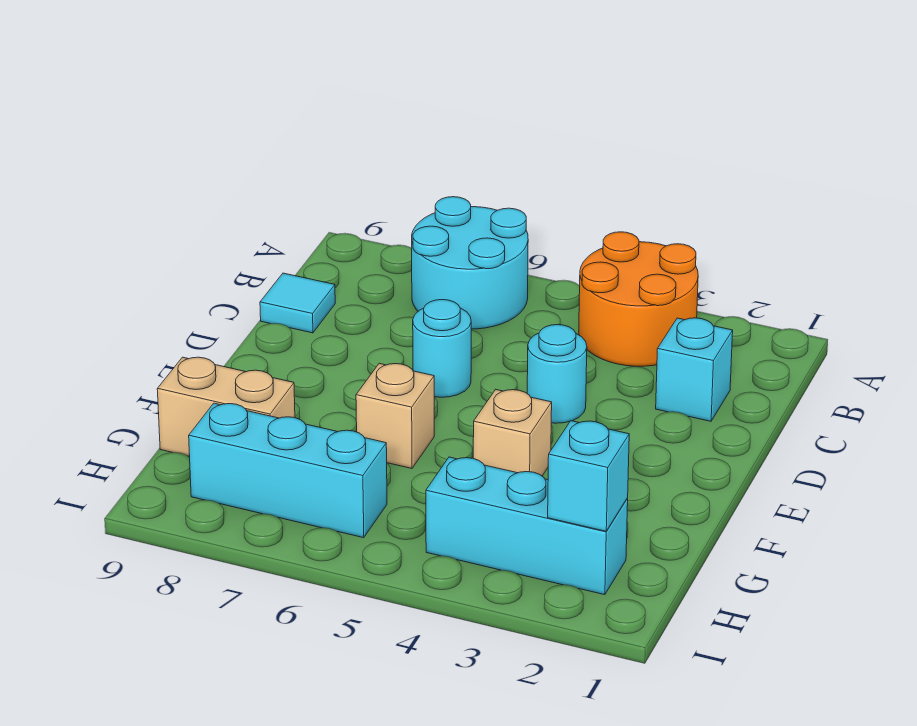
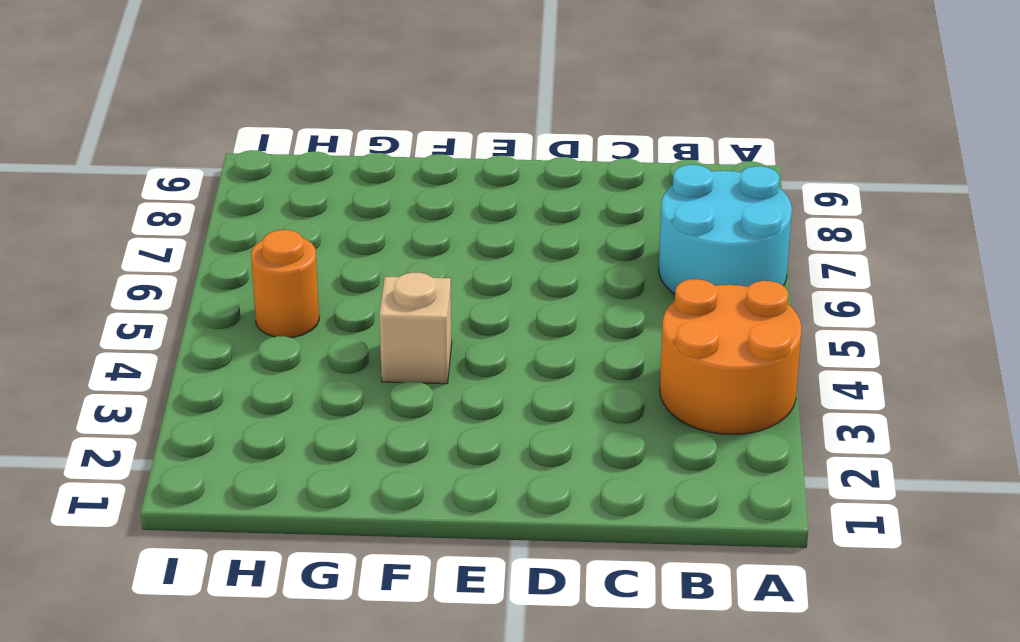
orange round brick H5 level 1 -> none
none -> cyan brick C2 level 1
none -> cyan tile C9 level 1
none -> cyan round brick D4 level 1

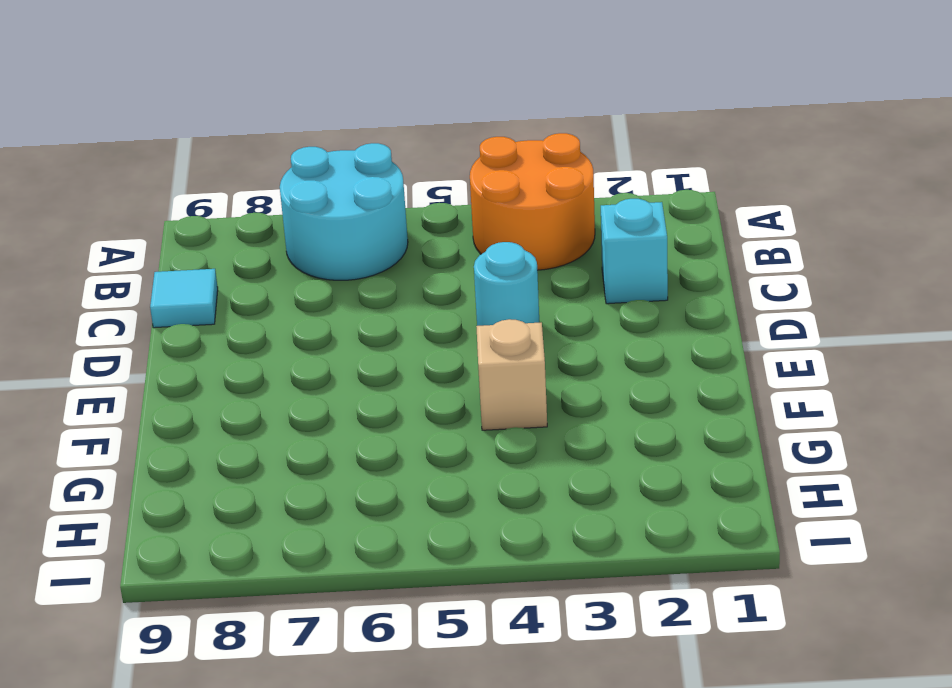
none -> cyan round brick D6 level 1
none -> tan brick F6 level 1
none -> tan brick G8:G9 level 1

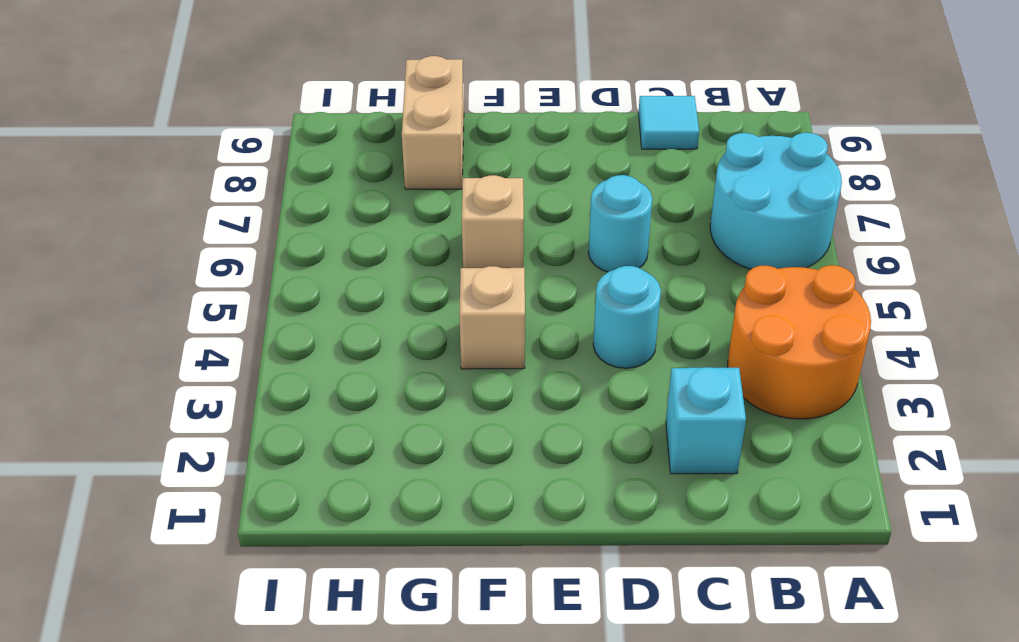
none -> cyan brick H2:H4 level 1
none -> cyan brick H6:H8 level 1
none -> cyan brick H2 level 2

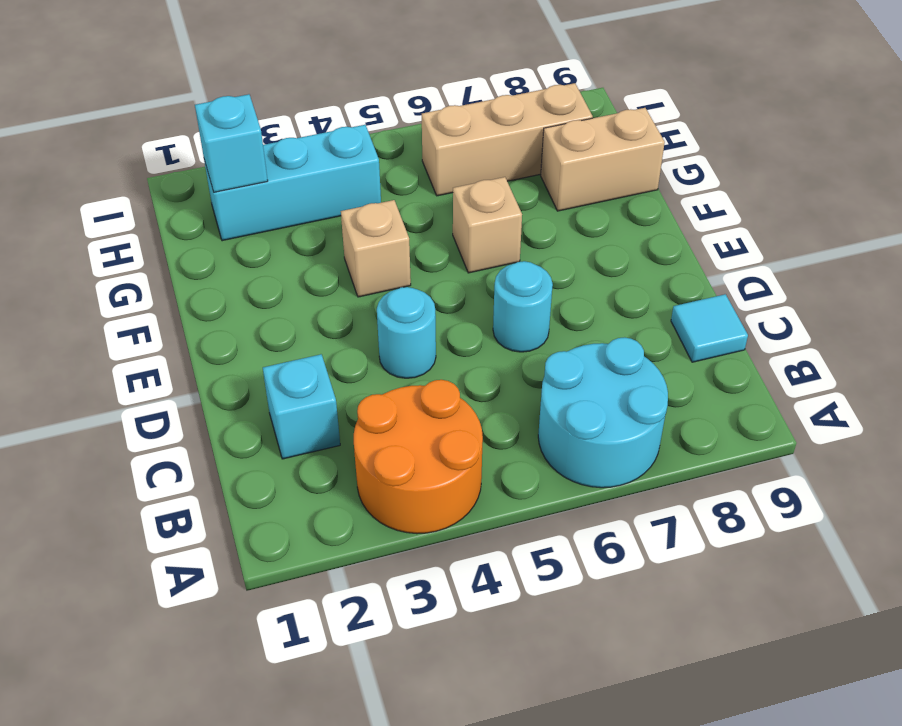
tan brick H6:H8 level 1 -> cyan brick H6:H8 level 1

